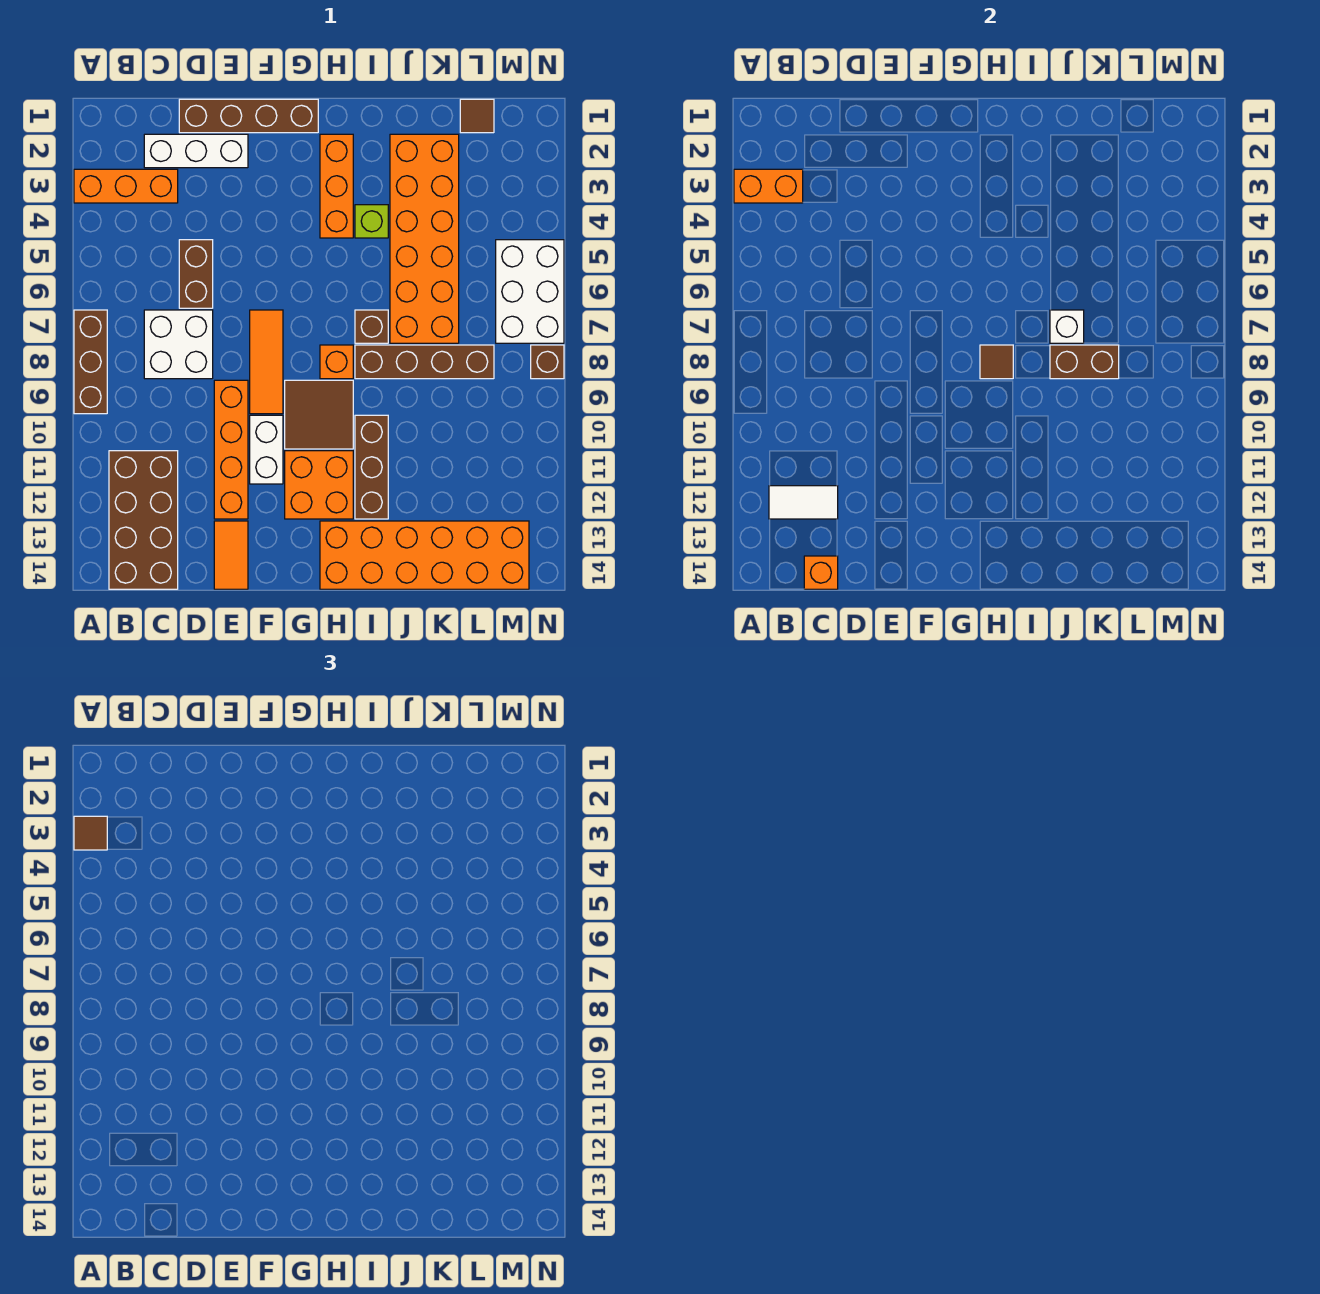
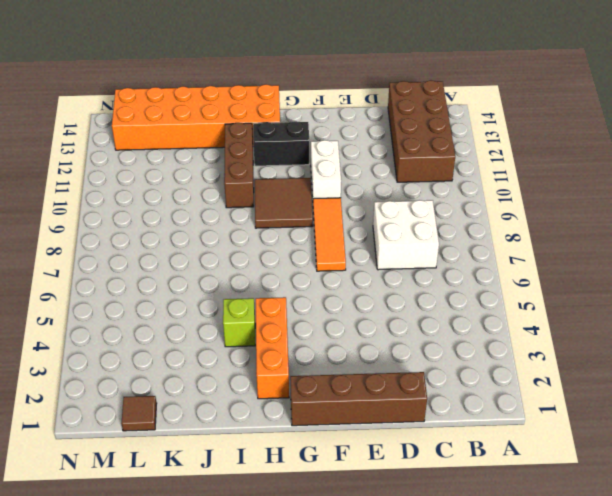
black brick G12:H12 level 1 -> orange brick G11:H12 level 1
none -> orange brick A3:C3 level 1
none -> brown brick A7:A9 level 1
none -> white brick C2:E2 level 1
none -> brown brick D5:D6 level 1

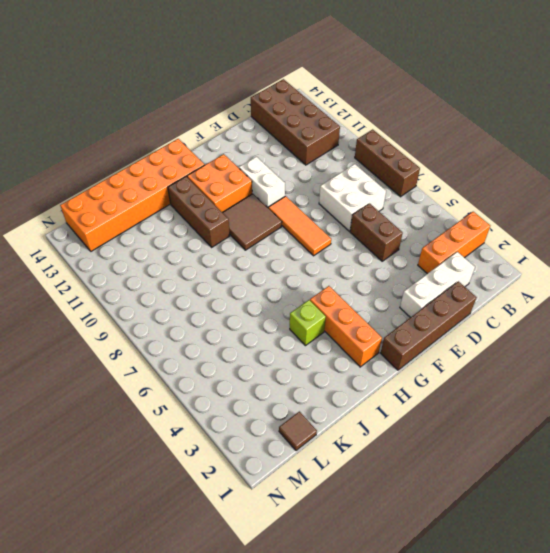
none -> orange brick E9:E12 level 1
none -> orange tile E13:E14 level 1
none -> orange brick H8 level 1
none -> brown brick I7 level 1

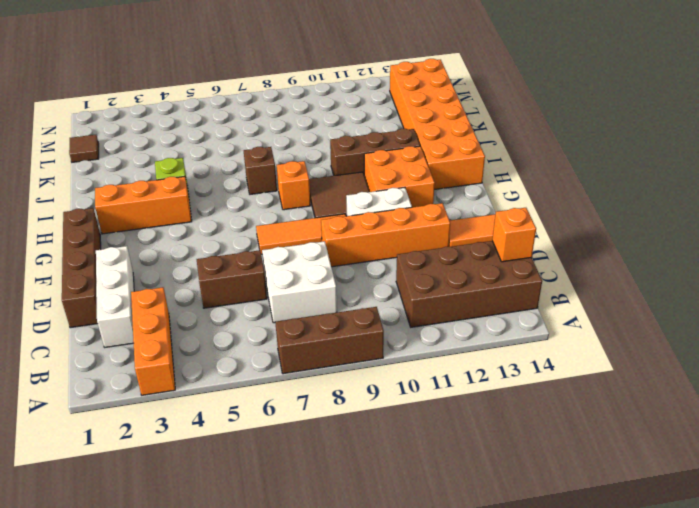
none -> brown brick I8:L8 level 1
none -> orange brick J2:K7 level 1
none -> white brick M5:N7 level 1
none -> brown brick N8 level 1

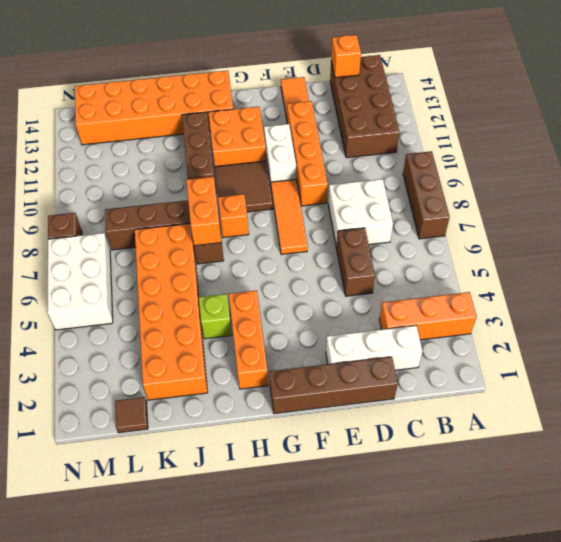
orange brick I7:I8 level 2 -> orange brick A3:B3 level 2
none -> white tile B12:C12 level 2
none -> brown tile H8 level 2
none -> white brick J7 level 2
none -> brown brick J8:K8 level 2

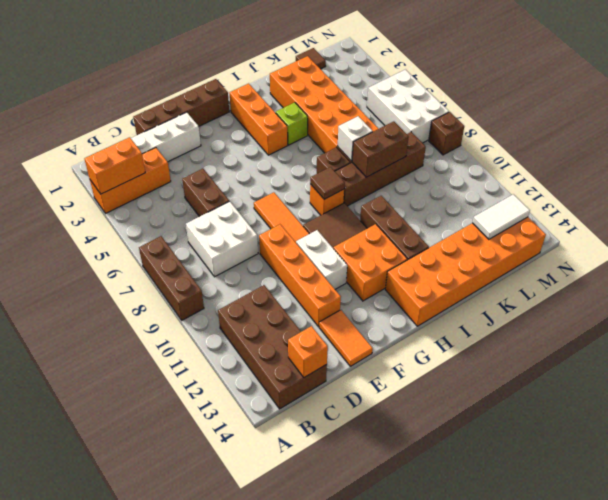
white tile L13:M13 level 2 -> white tile B12:C12 level 2
none -> brown tile A3 level 3

